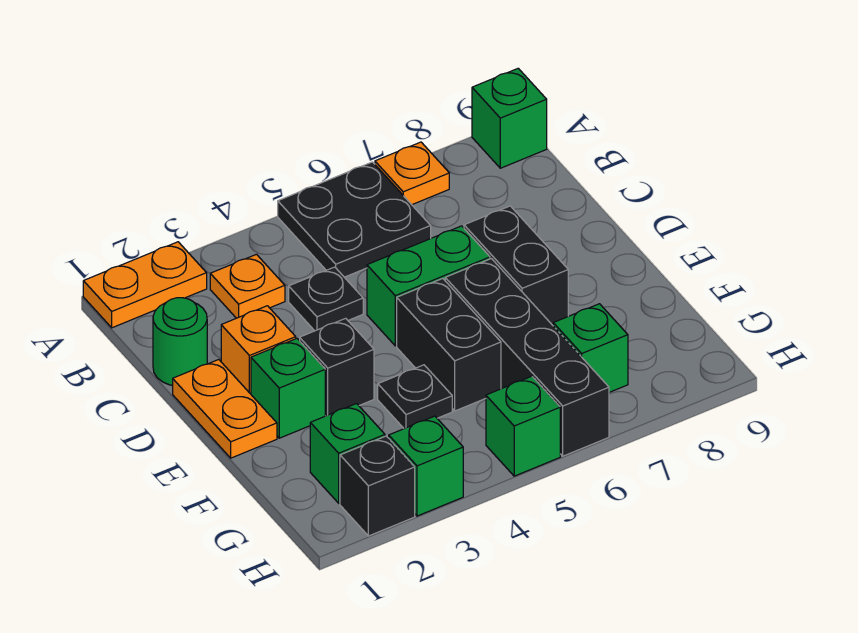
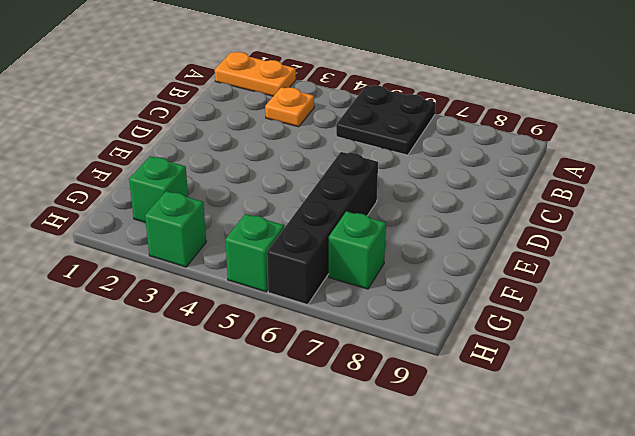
none -> orange plate A7 level 1
none -> green brick A9 level 1
none -> green round brick C1 level 1

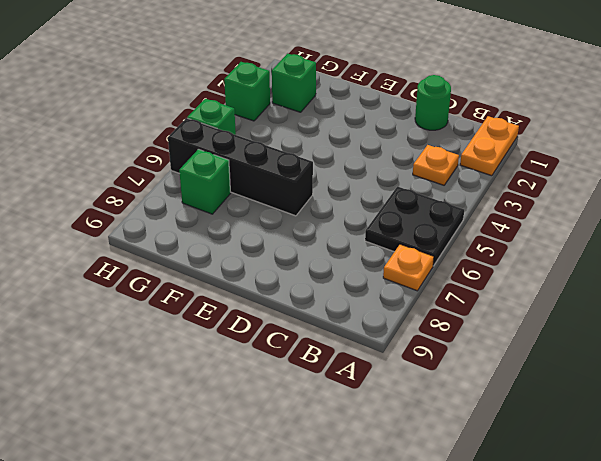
none -> green brick A9 level 1
none -> black plate C4 level 1
none -> orange plate D1:E1 level 1

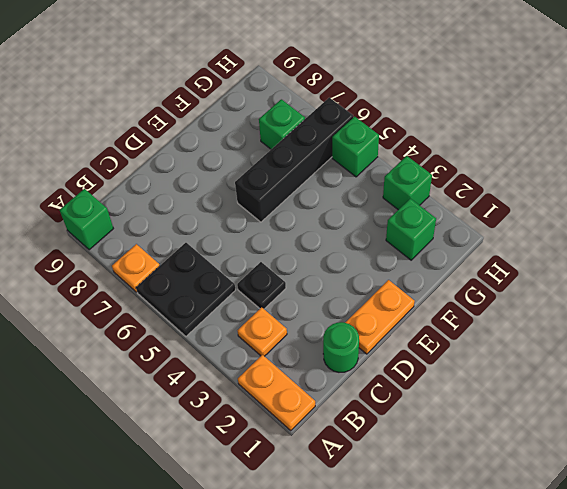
none -> orange brick D2 level 1
none -> green brick D5:D6 level 1
none -> black brick D7:E7 level 1

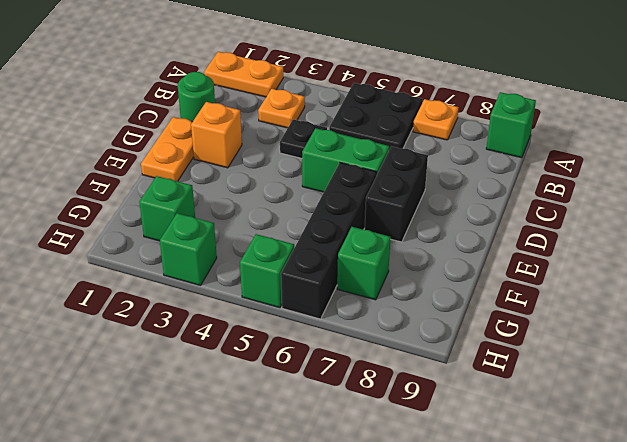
none -> green brick E2 level 1
none -> black brick E3 level 1
none -> black brick E5:F5 level 1

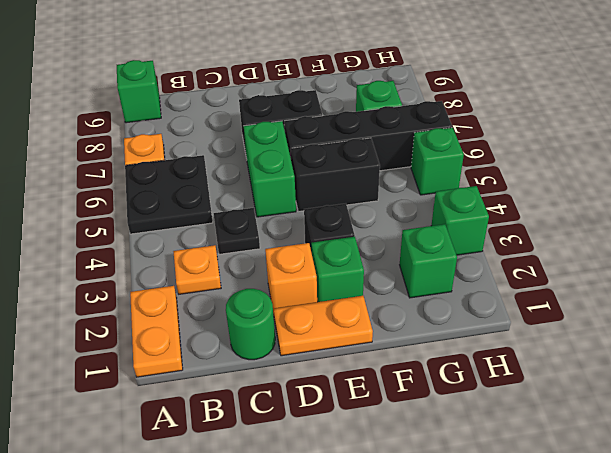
none -> black plate F4 level 1
none -> black brick H2 level 1

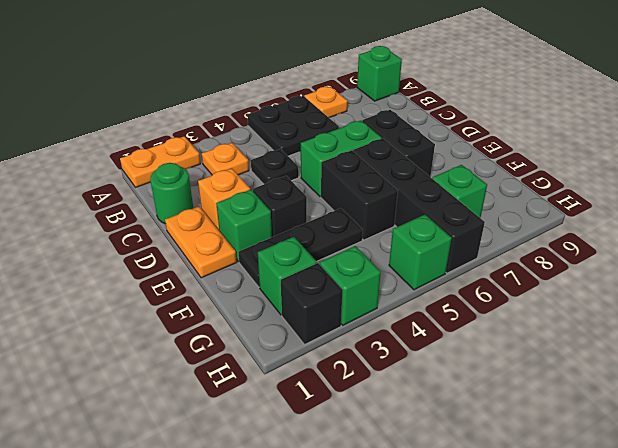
black plate F2:F4 level 1 -> black plate F4 level 1

